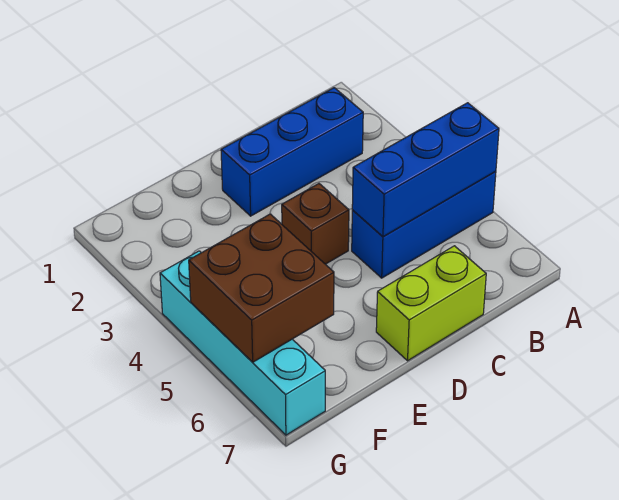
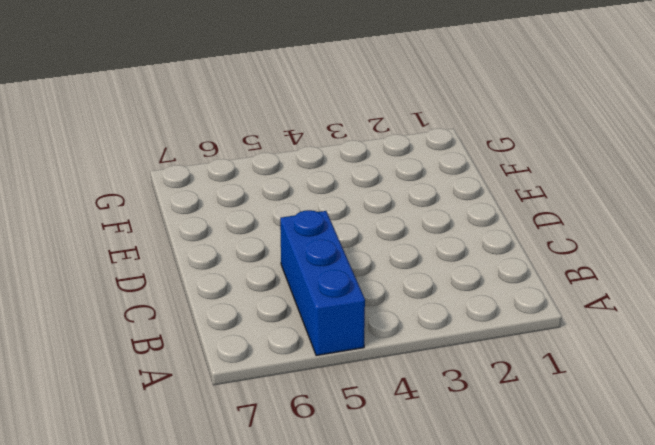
none -> blue brick B2:D2 level 1
none -> lime brick C7:D7 level 1

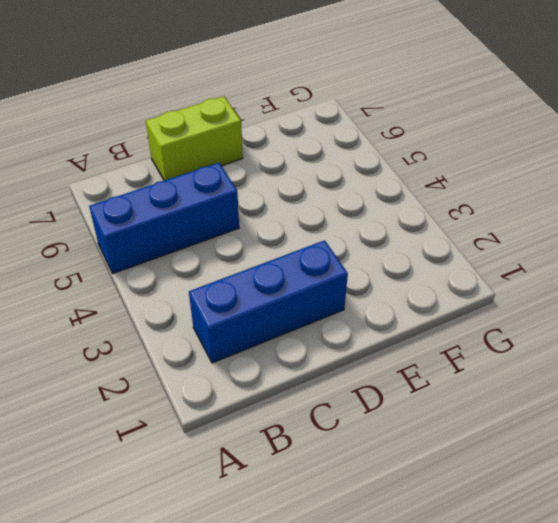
none -> brown brick D4 level 1
none -> cyan brick G4:G7 level 1

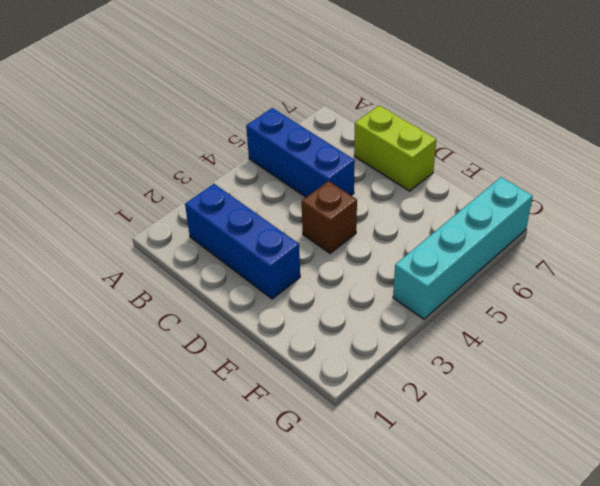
none -> blue brick A5:C5 level 2
none -> brown brick F5:G6 level 2

